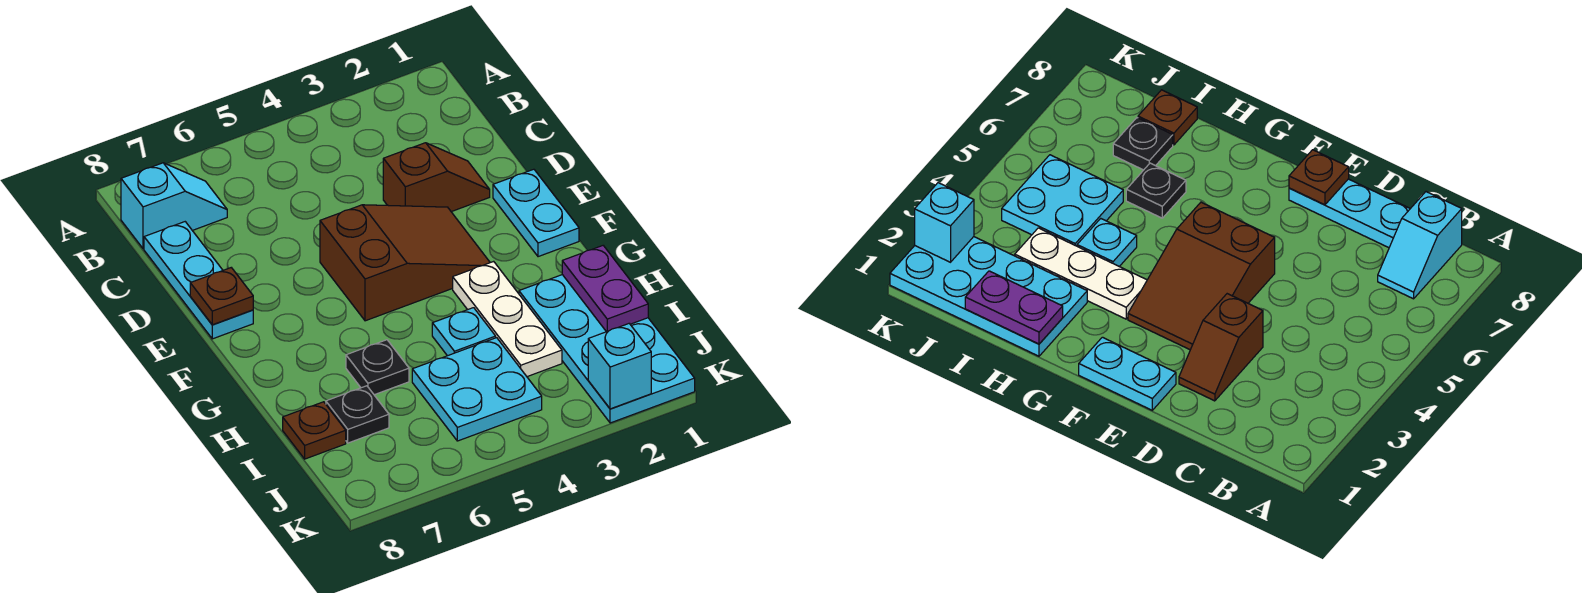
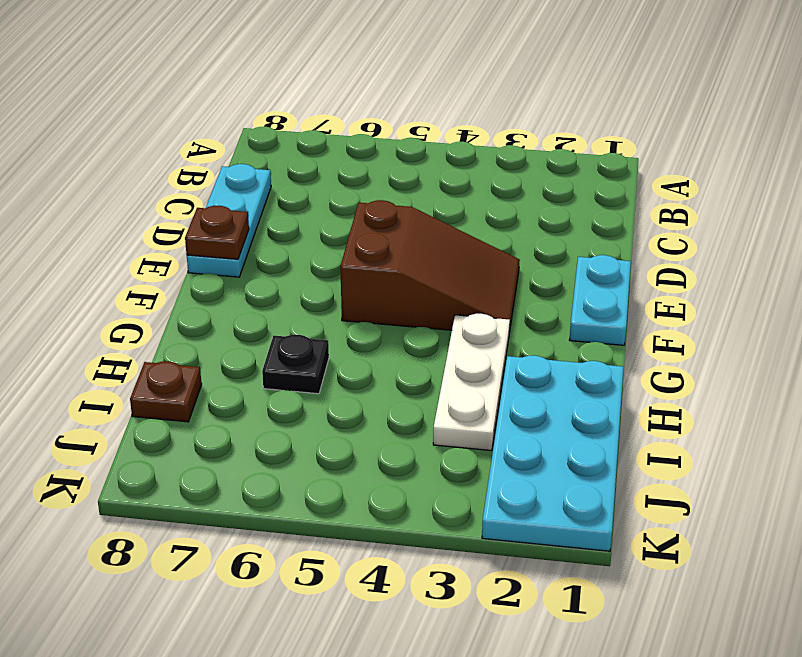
none -> cyan slope B7:B8 level 1 top 8
none -> brown slope D2:D3 level 1 top 3
none -> cyan plate H4 level 1

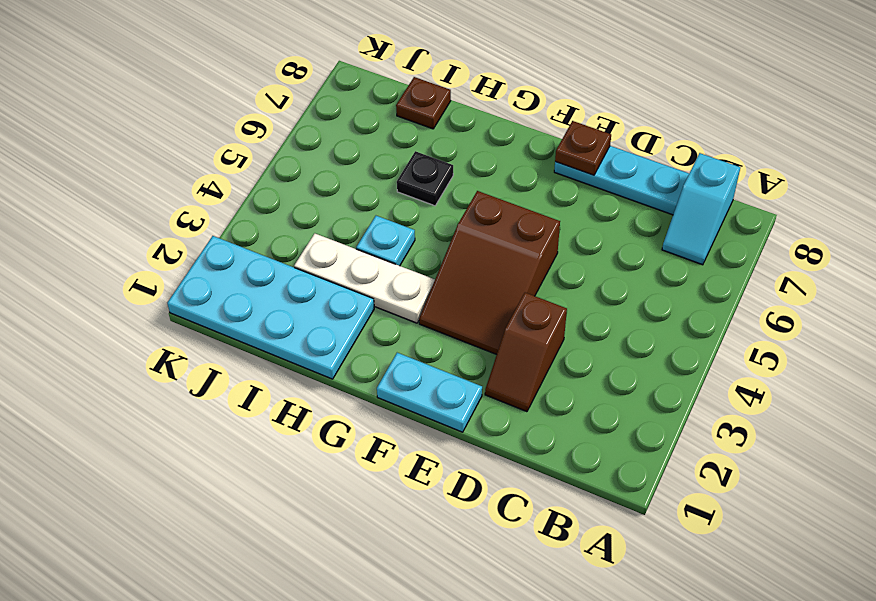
none -> cyan plate I4:J5 level 1
none -> black plate I7 level 1
none -> purple plate H1:I1 level 2

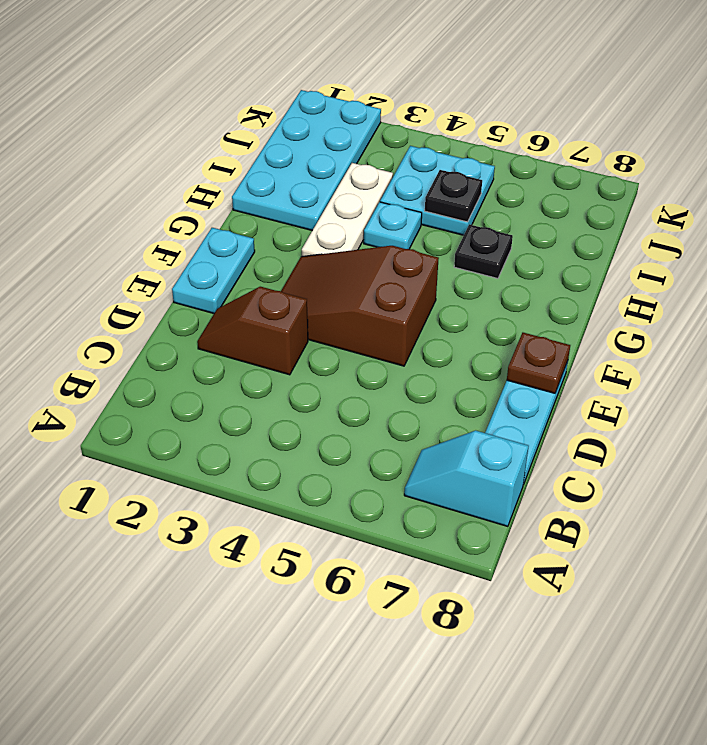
black plate I5 level 2 -> black plate I7 level 1
none -> brown plate I8 level 1
none -> purple plate H1:I1 level 2
none -> cyan brick K2 level 2

